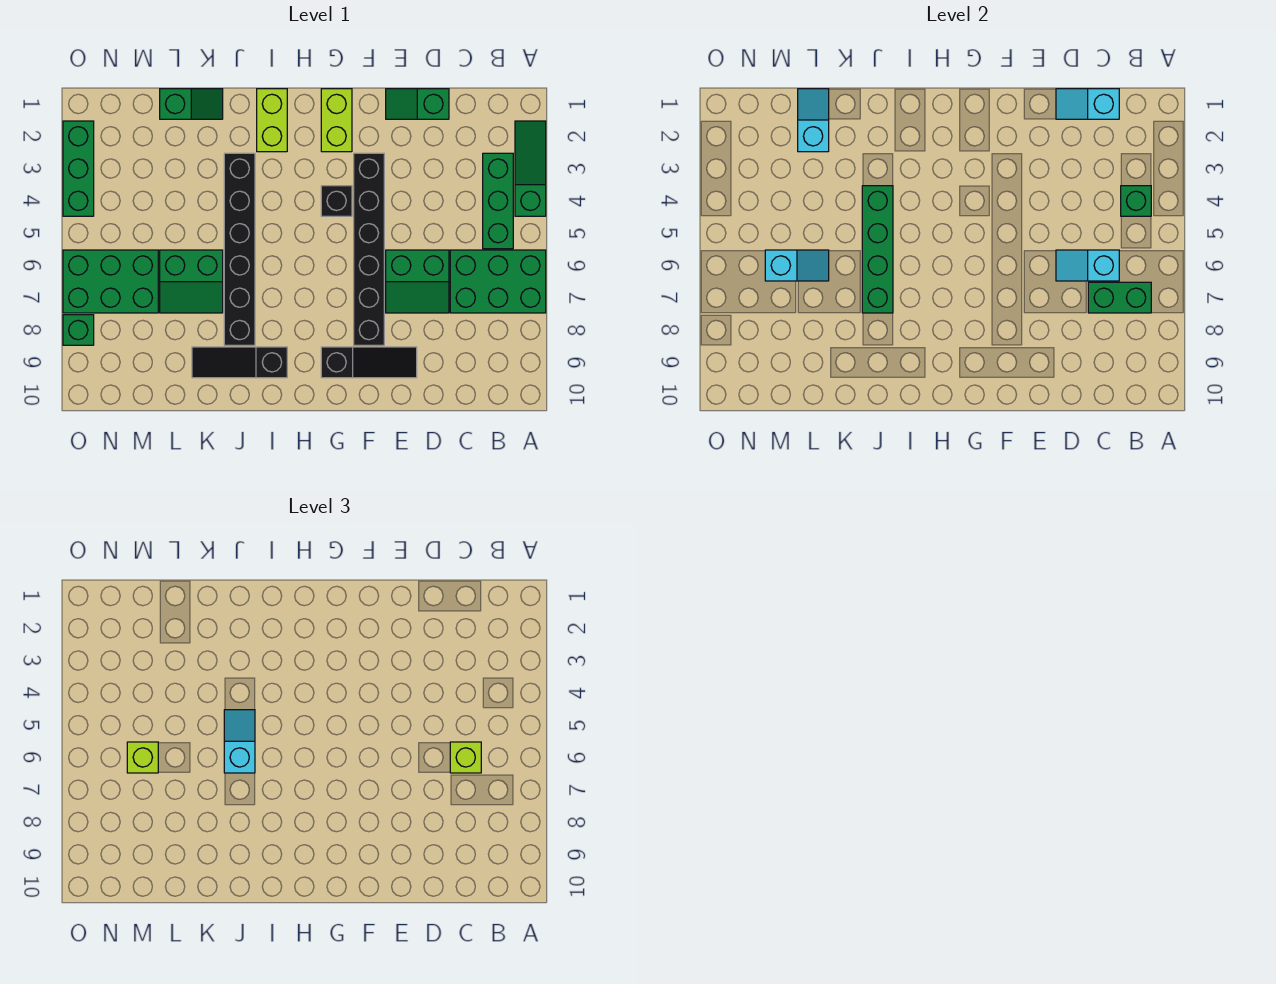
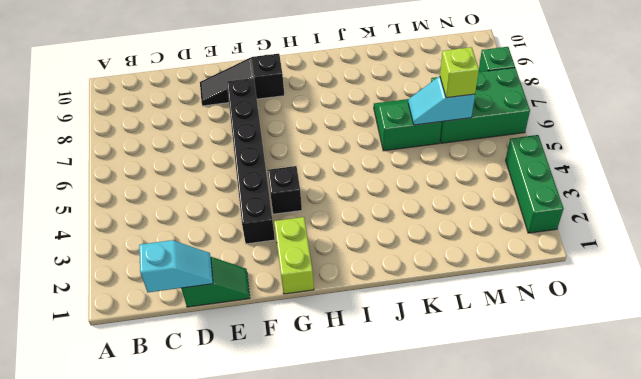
none -> green slope A2:A4 level 1 top 4
none -> green brick A6:C7 level 1
none -> green brick B3:B5 level 1

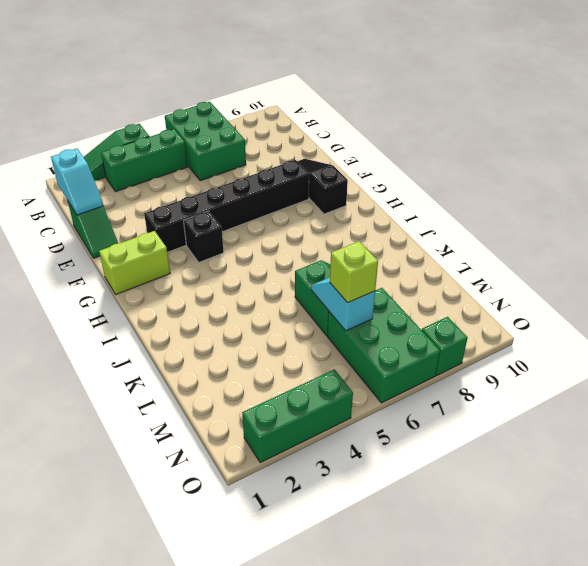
none -> green slope D6:E7 level 1 top 6
none -> lime brick I1:I2 level 1
none -> black slope I9:K9 level 1 top I

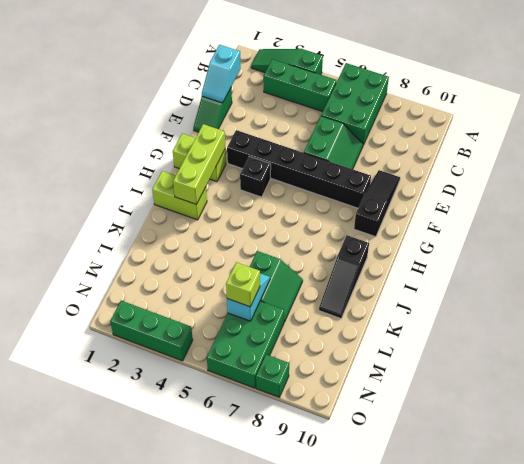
lime brick G2:I2 level 2 -> none
none -> black brick J3:J8 level 1
none -> green slope K1:L1 level 1 top L
none -> green brick B4 level 2

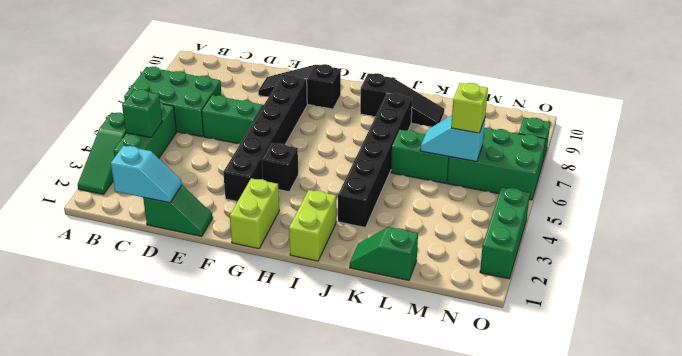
none -> green brick B7:C7 level 2
none -> cyan slope C6:D6 level 2 top C
none -> green brick J4:J7 level 2

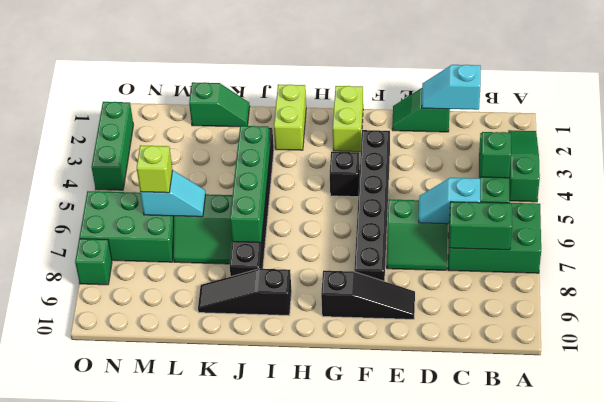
none -> cyan slope L1:L2 level 2 top 2
none -> lime brick C6 level 3
none -> cyan slope J5:J6 level 3 top 6

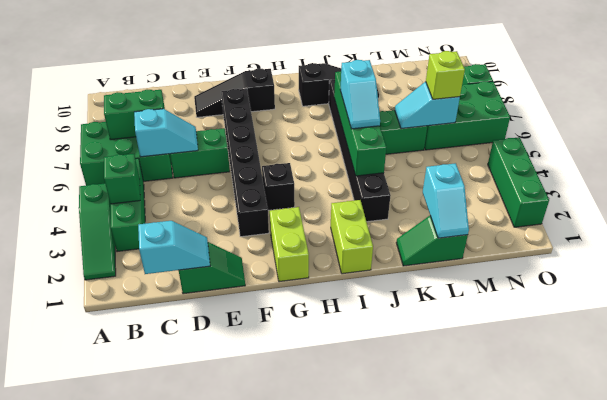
none -> lime brick C6 level 3

